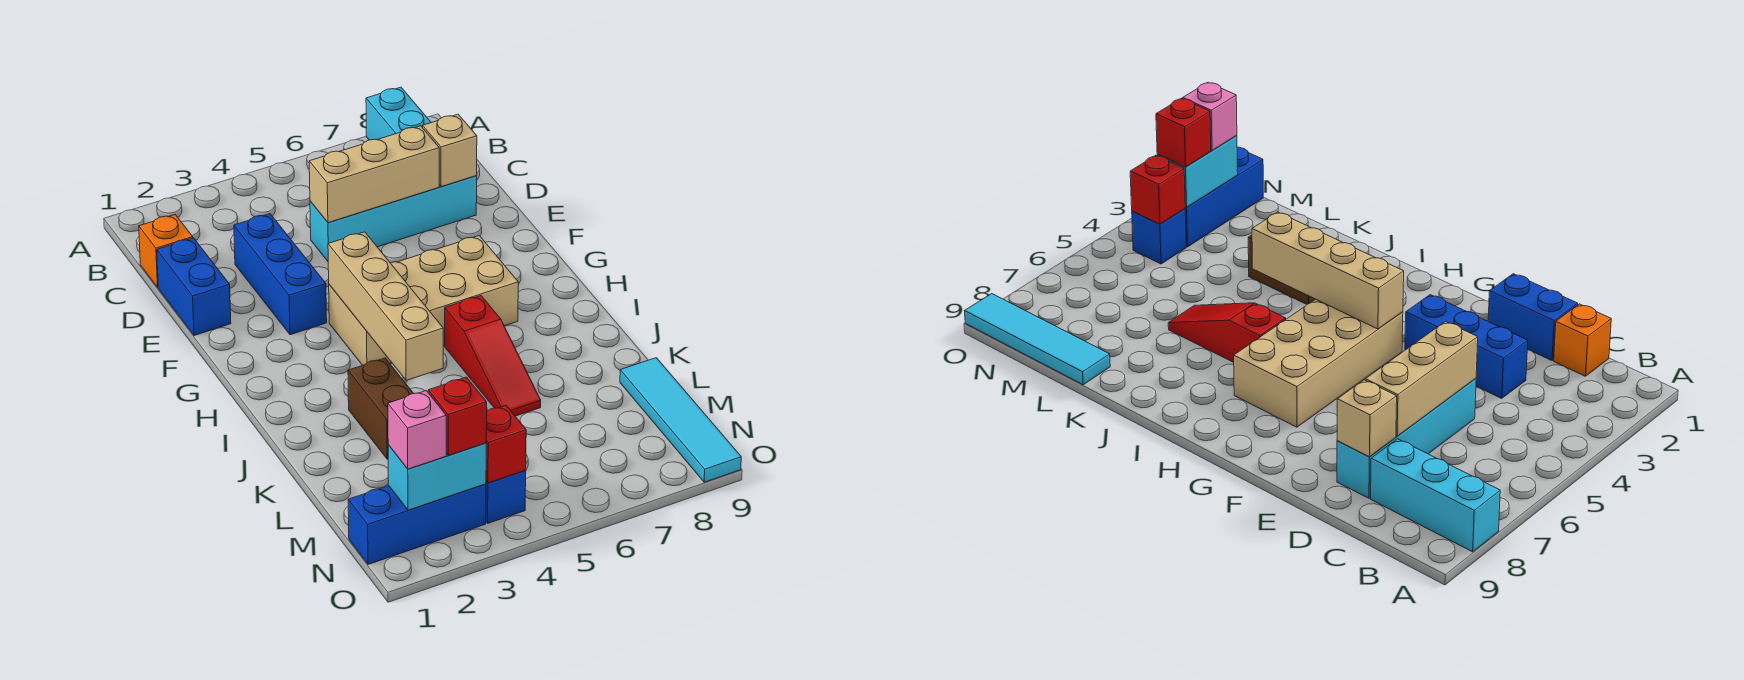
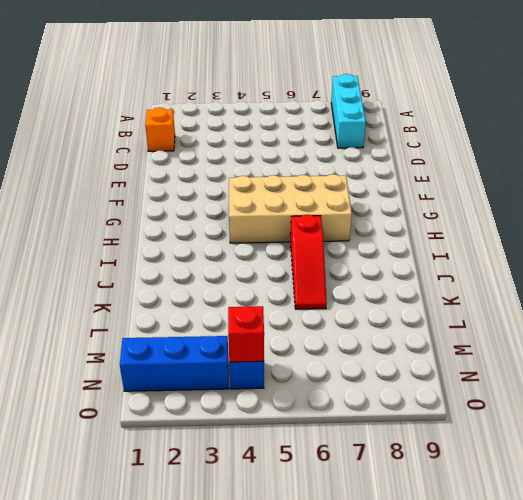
none -> blue brick D1:E1 level 1
none -> blue brick D3:F3 level 1
none -> cyan brick D5:D8 level 1

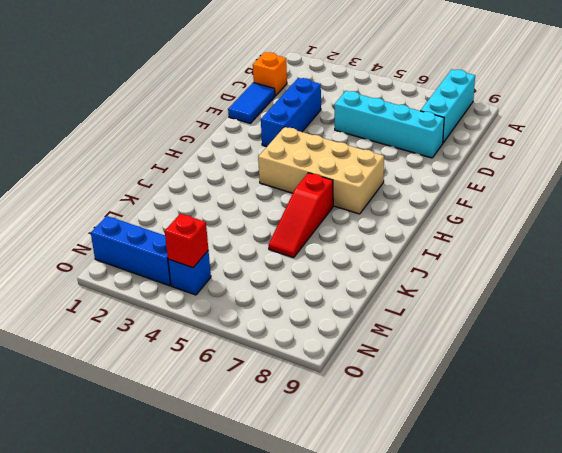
blue tile D1:E1 level 1 -> blue brick D1:E1 level 1
none -> brown brick J3:K3 level 1
none -> cyan tile L9:O9 level 1
none -> tan brick D5:D7 level 2

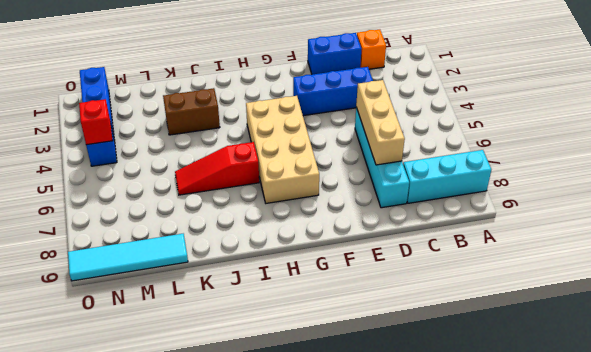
none -> tan brick D8 level 2
none -> tan brick G4:J4 level 2
none -> cyan brick N2:N3 level 2

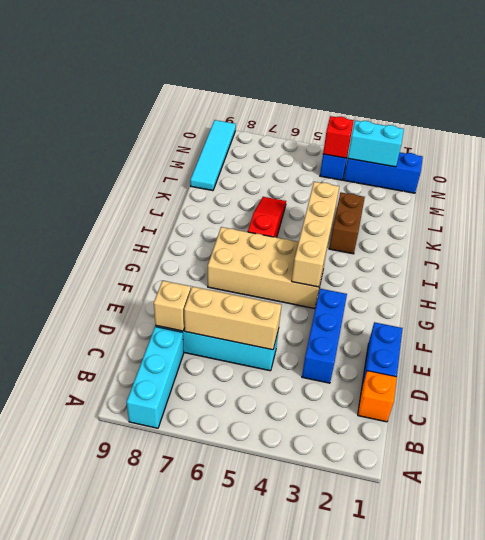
none -> pink brick N2 level 3
none -> red brick N3 level 3

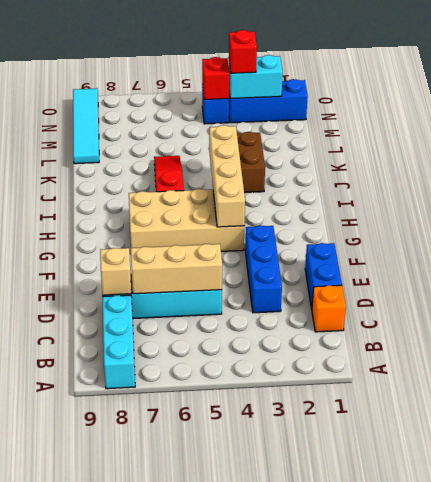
none -> pink brick N2 level 3

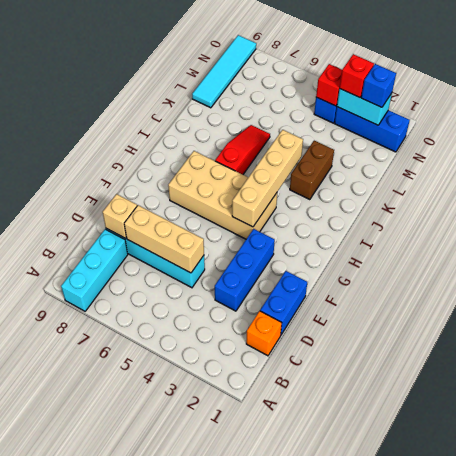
blue brick N2 level 3 -> pink brick N2 level 3

